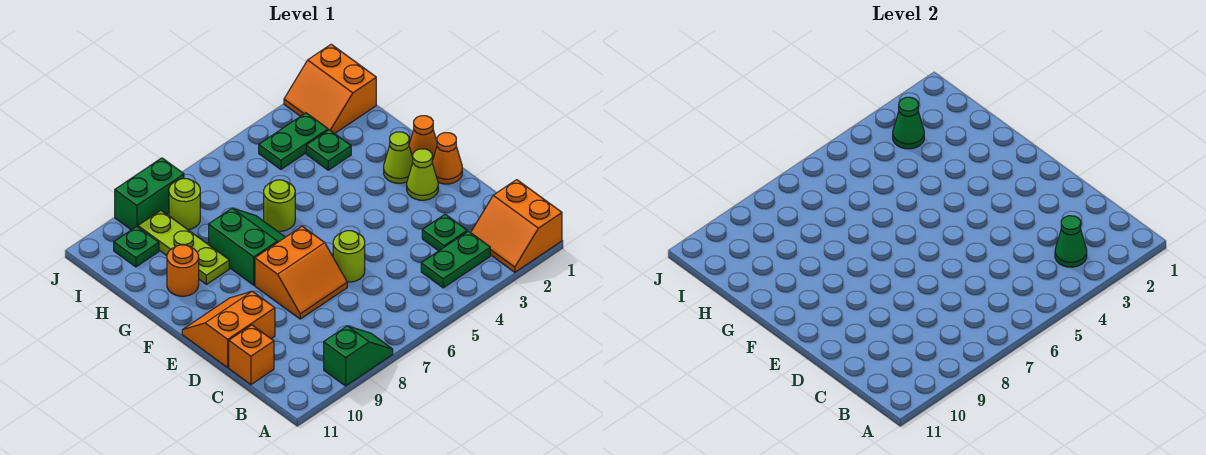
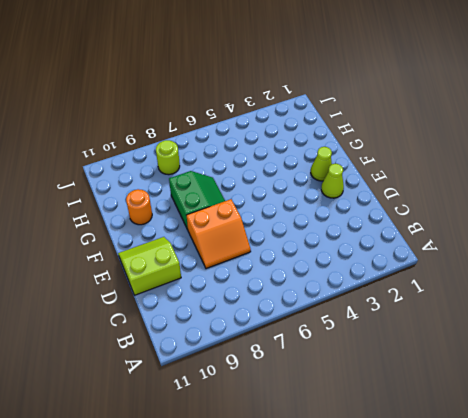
lime slope D10:E11 level 1 top D -> orange slope D10:E11 level 1 top D
none -> orange slope A1:B2 level 1 top 1
none -> green slope A8:A9 level 1 top 9
none -> green plate B3:B4 level 1

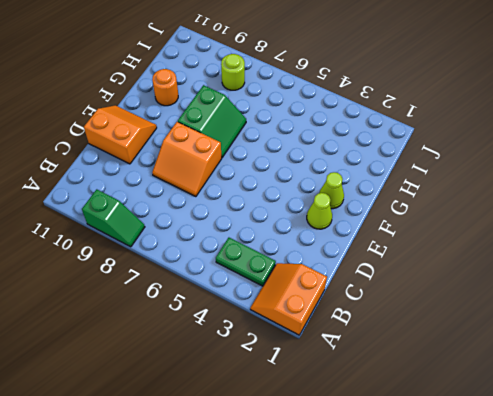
none -> green plate C3 level 1
none -> orange brick C11 level 1
none -> lime round brick D6 level 1

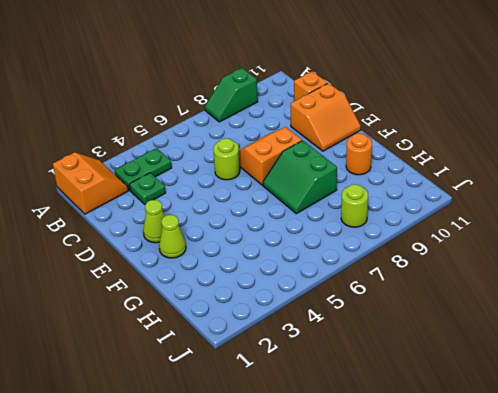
none -> orange cone E1 level 1
none -> orange cone F1 level 1
none -> lime round brick G6 level 1

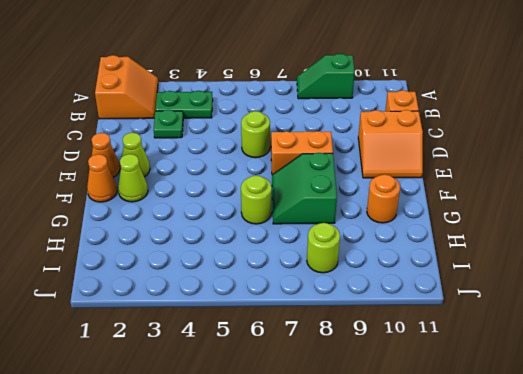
none -> lime plate G9:I9 level 1
none -> green plate H3 level 1
none -> orange slope I1:J2 level 1 top 1

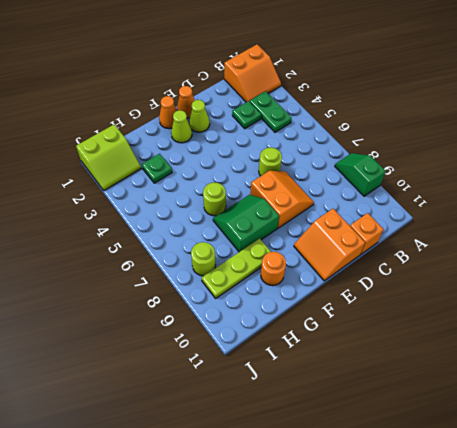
lime slope I1:J2 level 1 top 1 -> orange slope I1:J2 level 1 top 1
none -> green plate I3:I4 level 1
none -> green plate I10 level 1
none -> green brick J8:J9 level 1

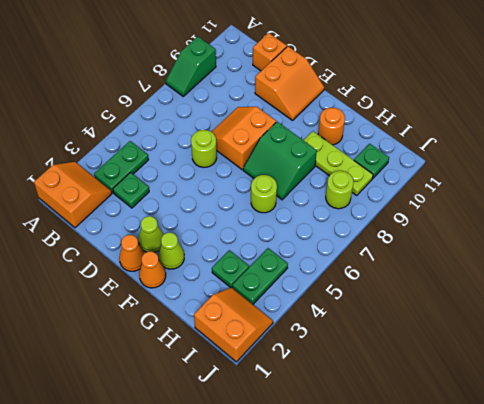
none -> green brick J8:J9 level 1
none -> green cone B3 level 2
none -> green cone I3 level 2

